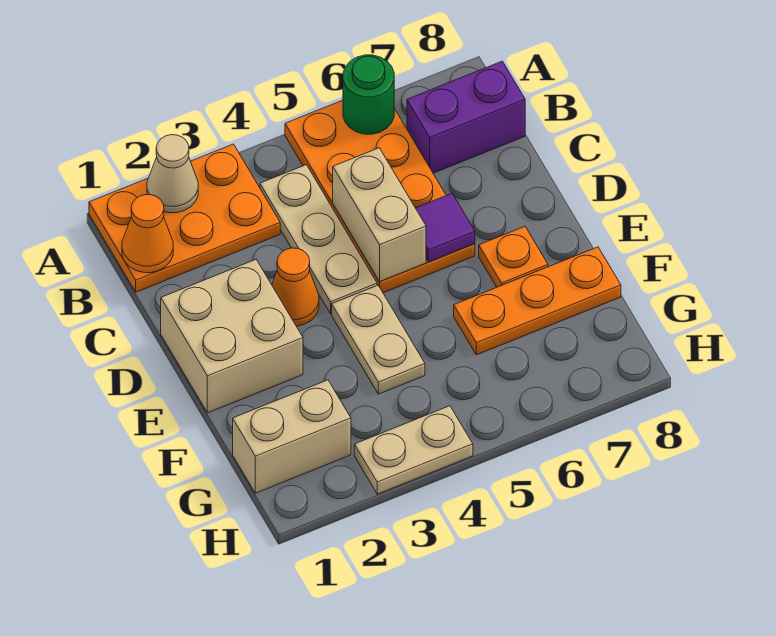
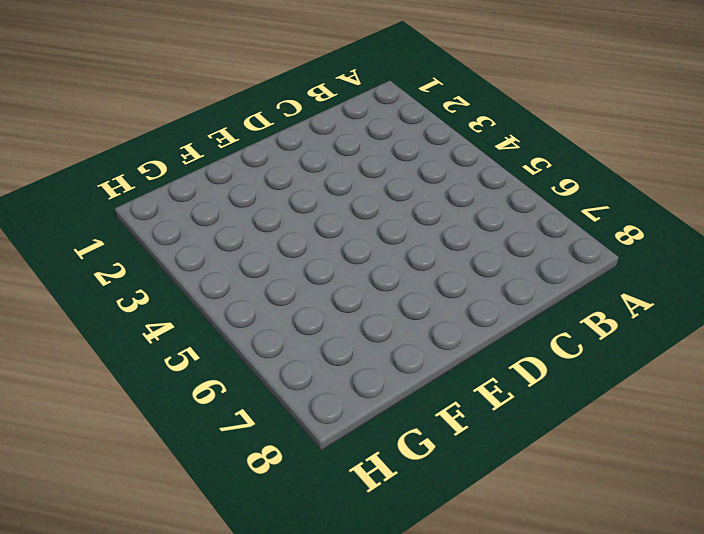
none -> orange plate A1:B3 level 1
none -> orange plate A5:D6 level 1
none -> tan plate B4:D4 level 1

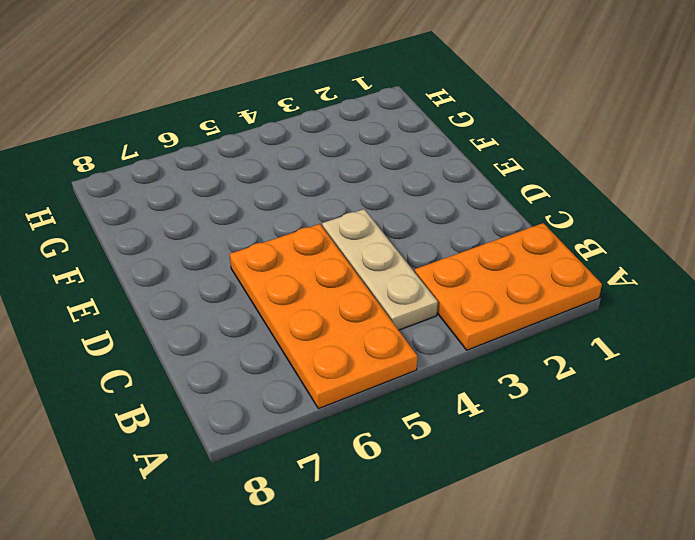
none -> purple brick B7:B8 level 1
none -> tan brick D1:E2 level 1
none -> orange cone D3 level 1

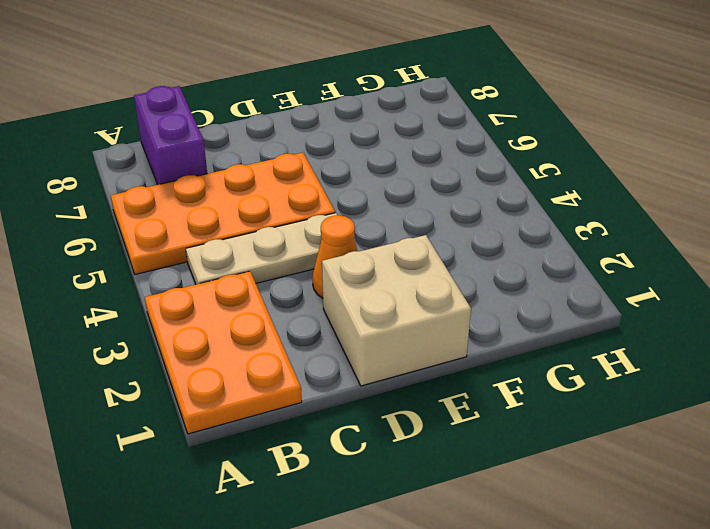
none -> tan plate E4:F4 level 1
none -> orange plate E7 level 1
none -> orange plate F6:F8 level 1

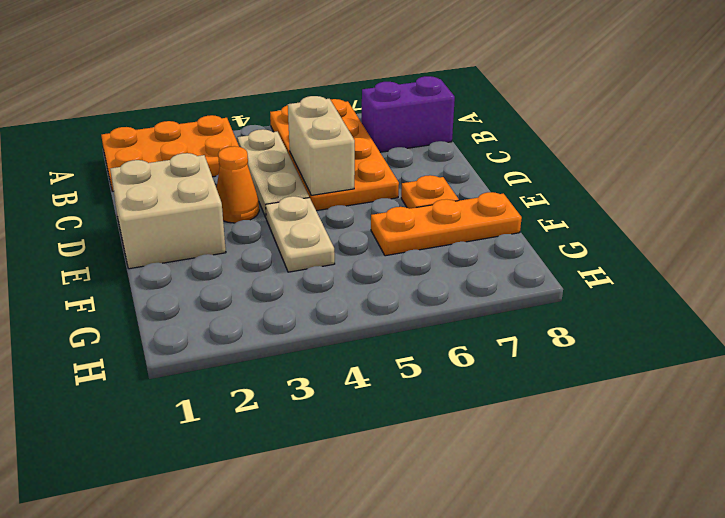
none -> tan brick G1:G2 level 1
none -> tan plate H3:H4 level 1
none -> tan cone A2 level 2

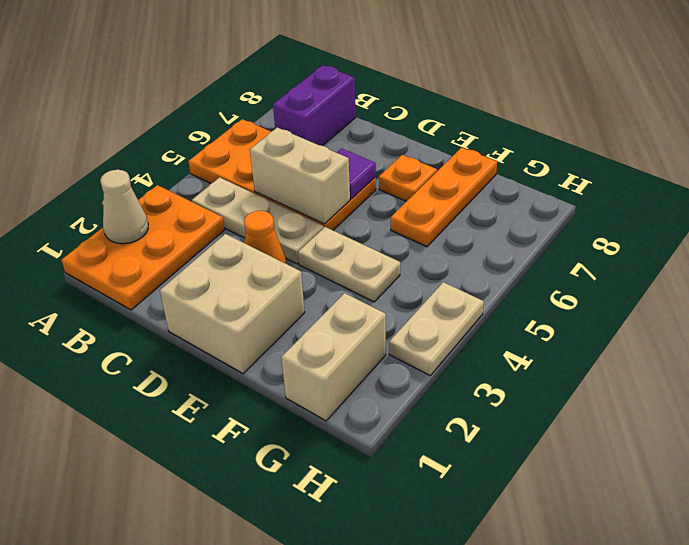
none -> green round brick A6 level 2
none -> orange cone B1 level 2

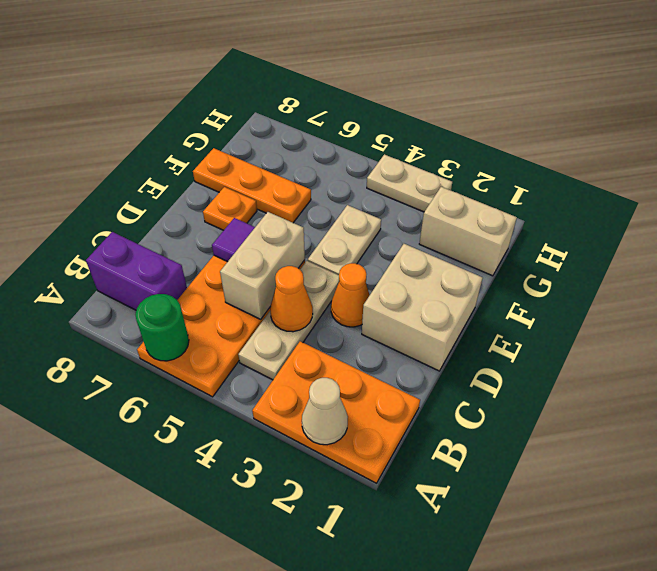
orange cone C4 level 2 -> orange cone B1 level 2

